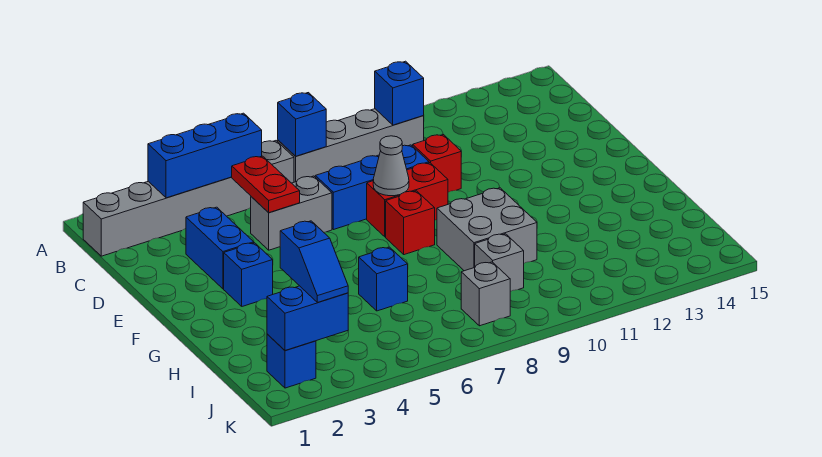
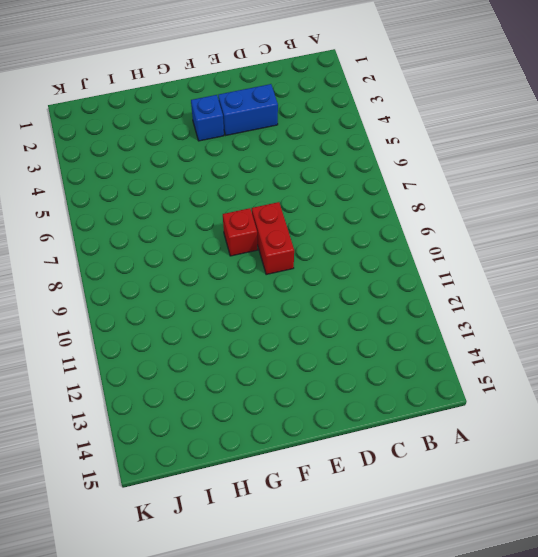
none -> grey brick B1:B6 level 1
none -> grey brick B7:B10 level 1
none -> grey brick D5:D6 level 1

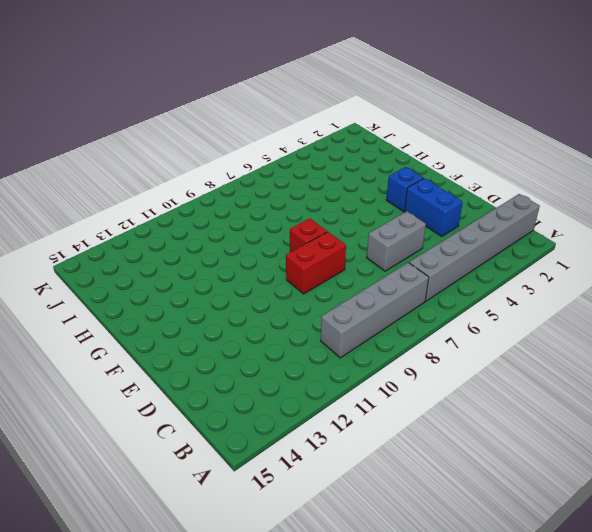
none -> blue brick D7:D9 level 1
none -> red brick D10 level 1
none -> grey brick G9:H10 level 1

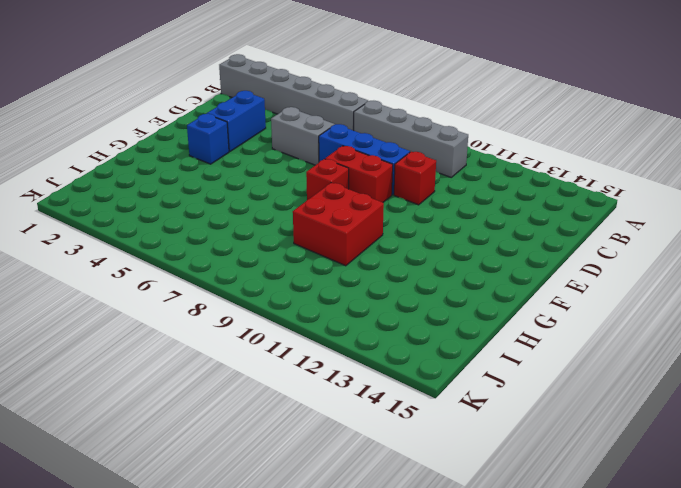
red brick G9:H10 level 1 -> grey brick G9:H10 level 1
none -> blue brick H6 level 1
none -> grey brick I9 level 1
none -> blue brick J2 level 1

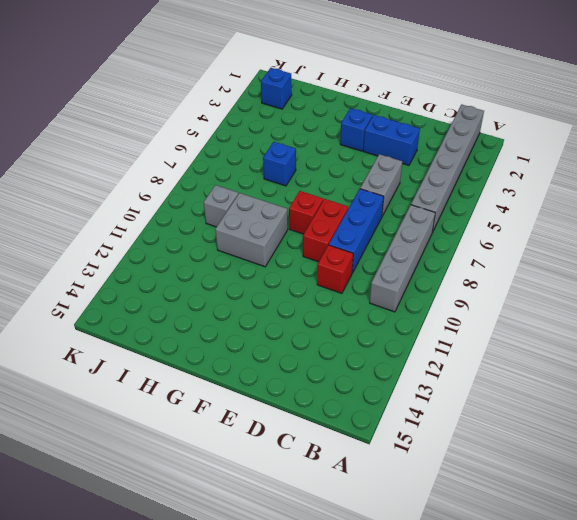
none -> grey brick J8 level 1
none -> blue brick B3:B5 level 2
none -> blue brick B7 level 2

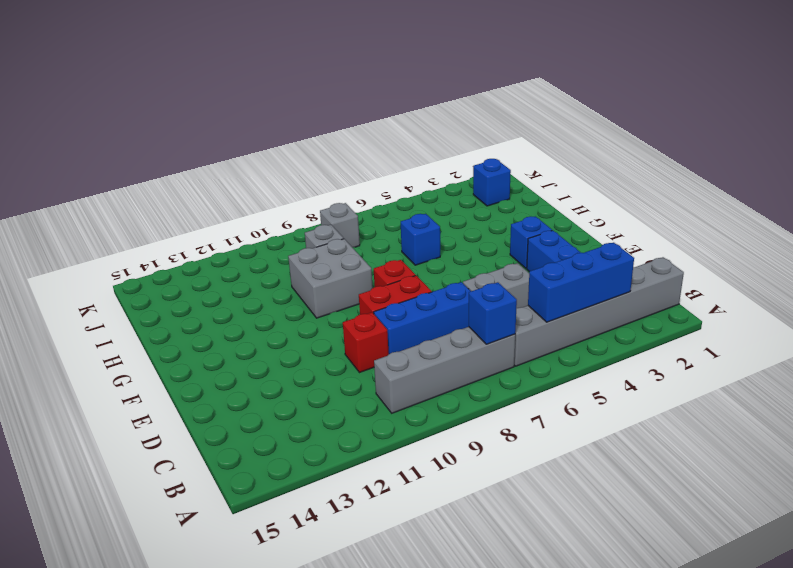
none -> blue brick B10 level 2
none -> red plate C5:D5 level 2
none -> grey cone E8 level 2

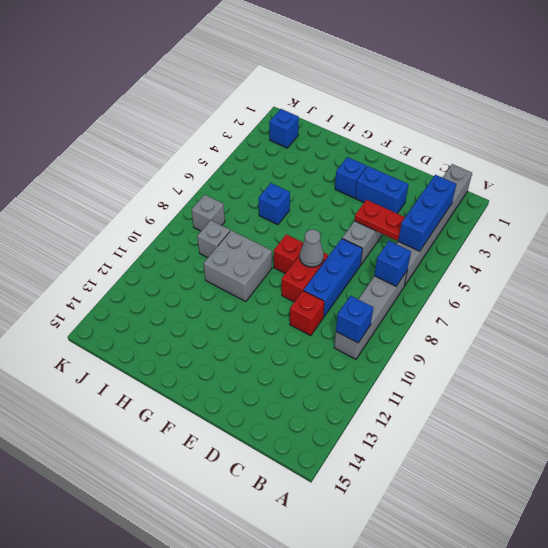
none -> blue brick J2:J3 level 2
none -> blue slope I3:J3 level 3 top I

